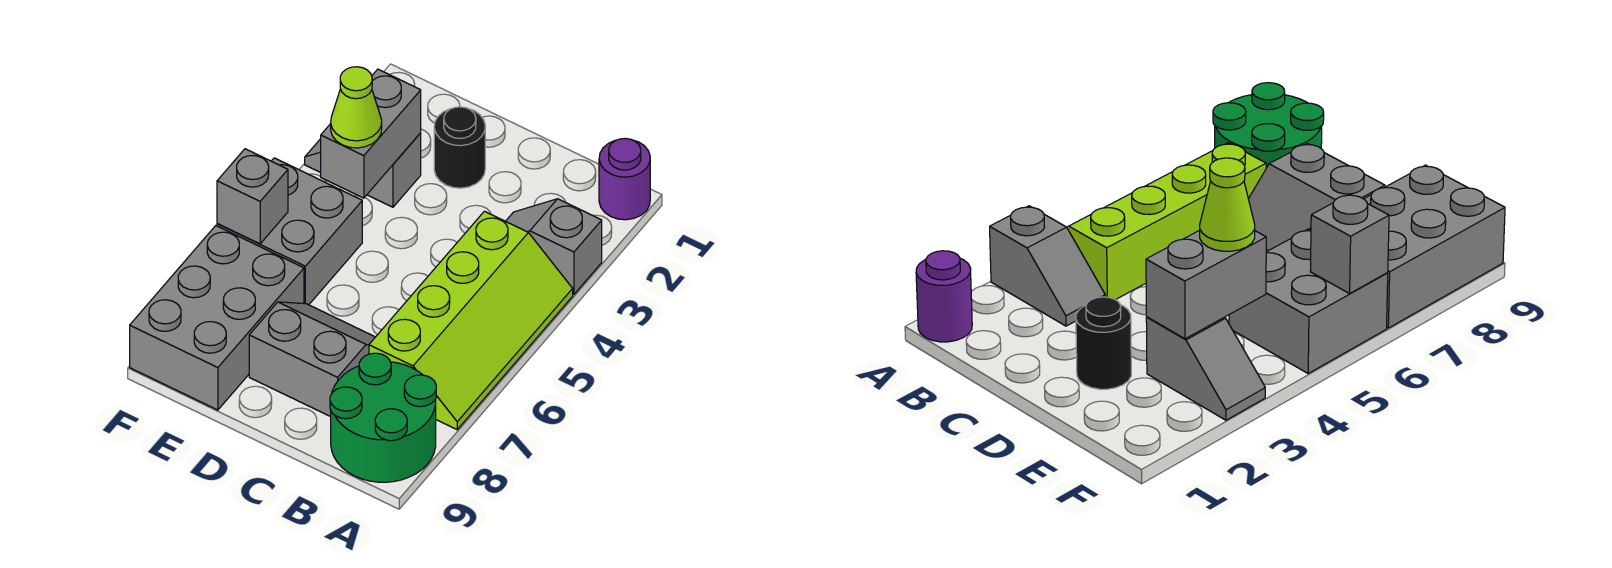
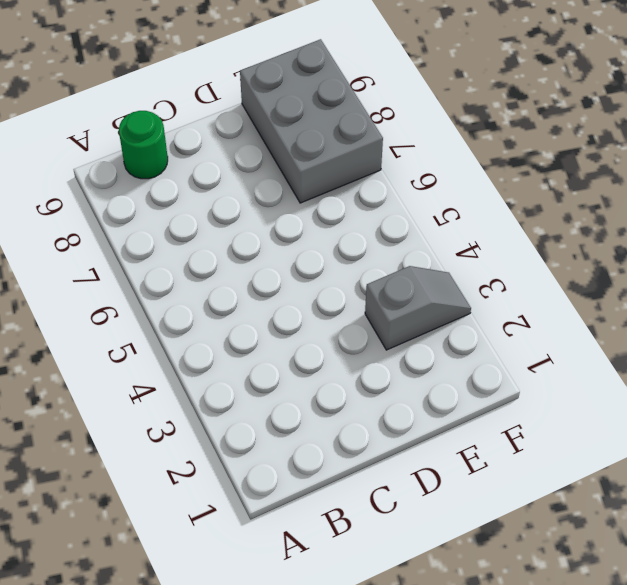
green round brick B9 level 1 -> green round brick A8:B9 level 1
none -> purple round brick A1 level 1
none -> grey slope A3:B3 level 1 top A
none -> lime slope A4:B7 level 1 top B

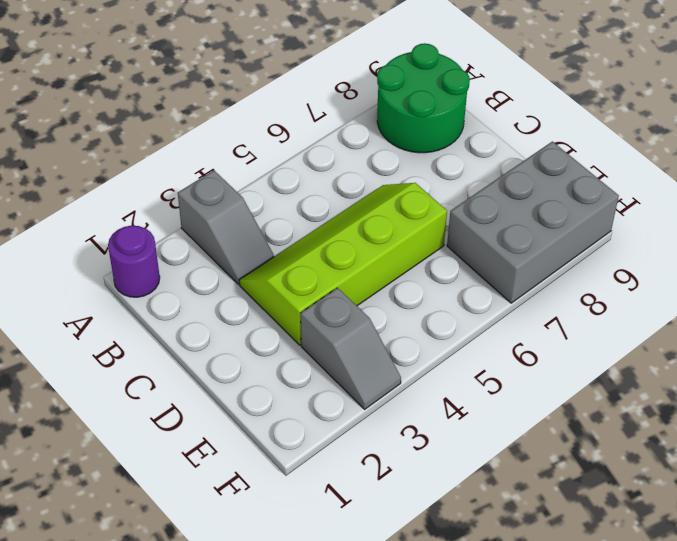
lime slope C3:D6 level 1 top D -> lime slope A4:B7 level 1 top B
none -> grey slope C7:D8 level 1 top 8
none -> black round brick D2 level 1
none -> grey brick E5:F6 level 1

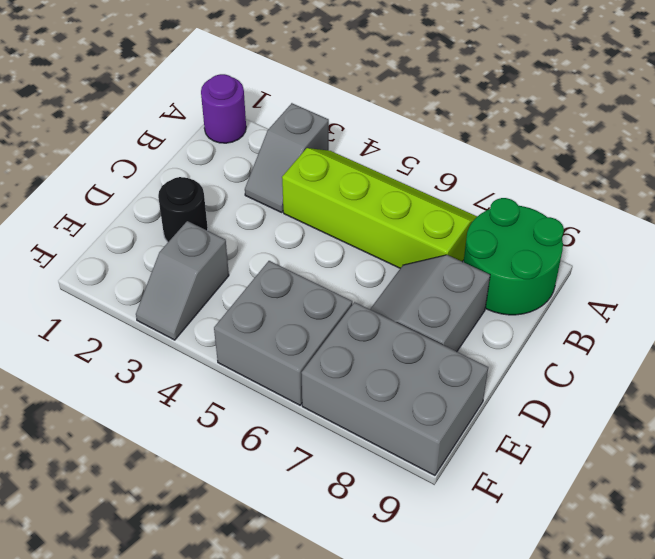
none -> grey brick E3:E4 level 2
none -> grey brick F6 level 2
none -> lime cone E4 level 3

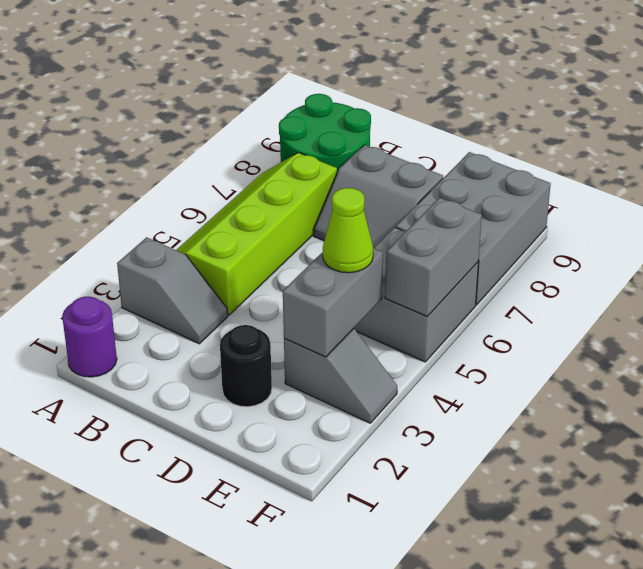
grey brick F5:F6 level 2 -> grey brick F6 level 2

